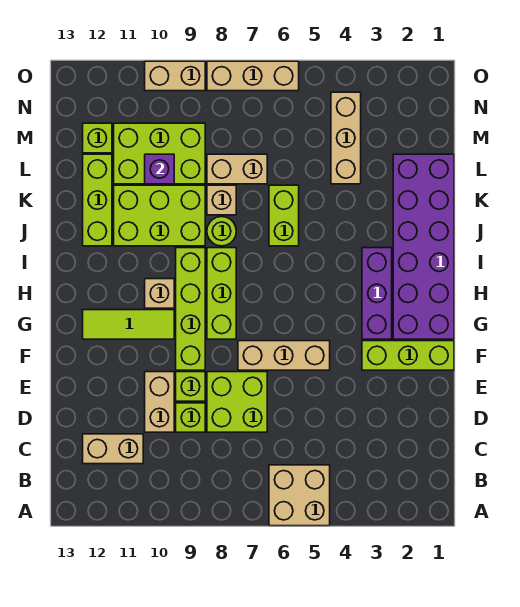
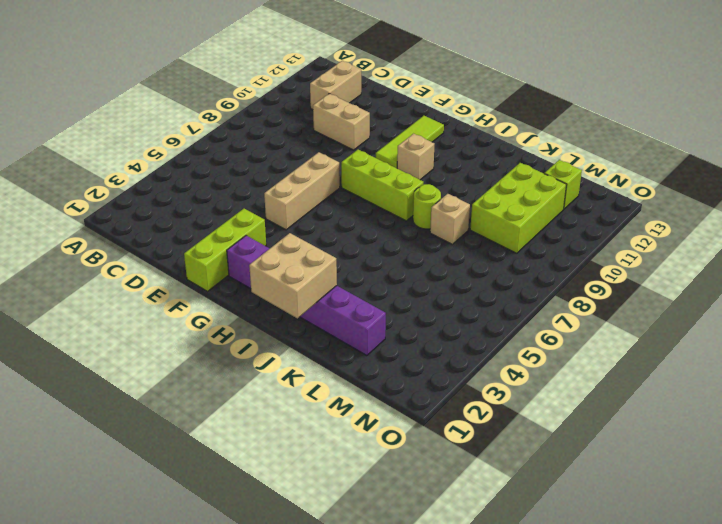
purple brick G2:L2 level 1 -> purple brick G1:L2 level 1
tan brick I1:J2 level 2 -> tan brick A5:B6 level 1
none -> lime brick D7:E8 level 1
none -> lime brick D9 level 1
none -> lime brick E9 level 1

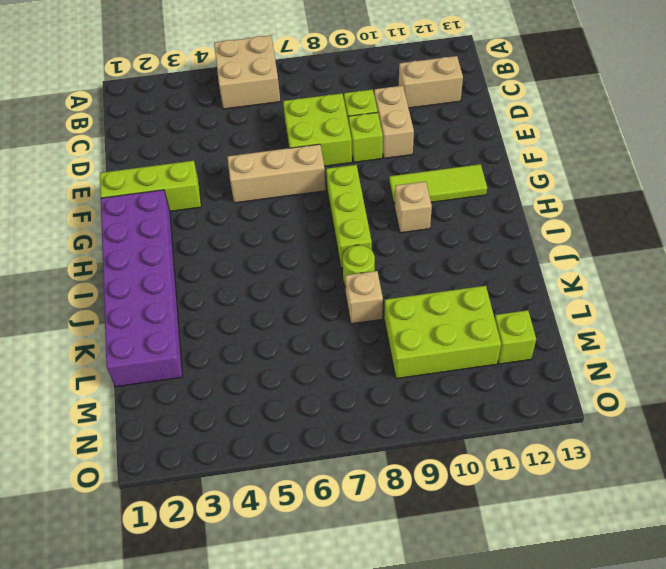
none -> lime brick F9:I9 level 1
none -> purple brick G3:I3 level 1
none -> lime brick J6:K6 level 1

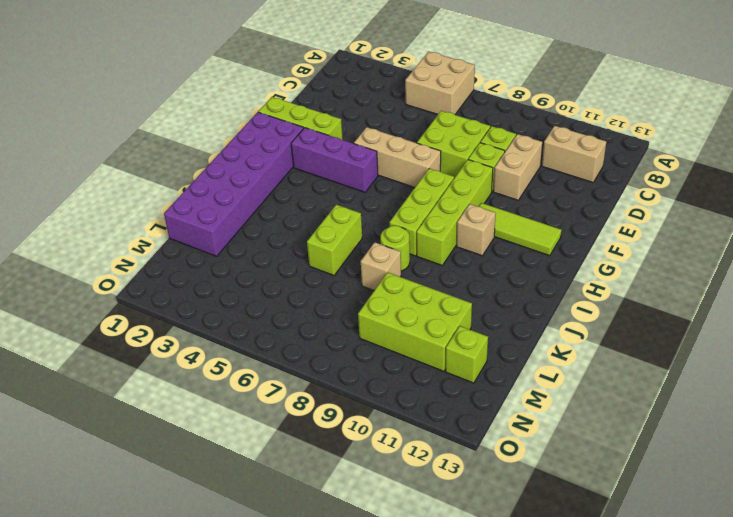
purple brick G3:G5 level 1 -> purple brick G3:I3 level 1
none -> lime brick J9:K11 level 1
none -> lime brick J12:L12 level 1
none -> tan brick L4:N4 level 1

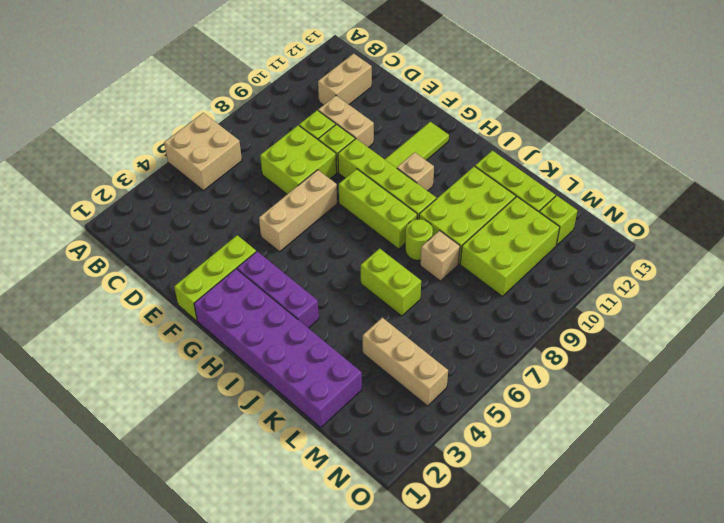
none -> tan brick L7:L8 level 1
none -> tan brick O6:O8 level 1
none -> tan brick O9:O10 level 1

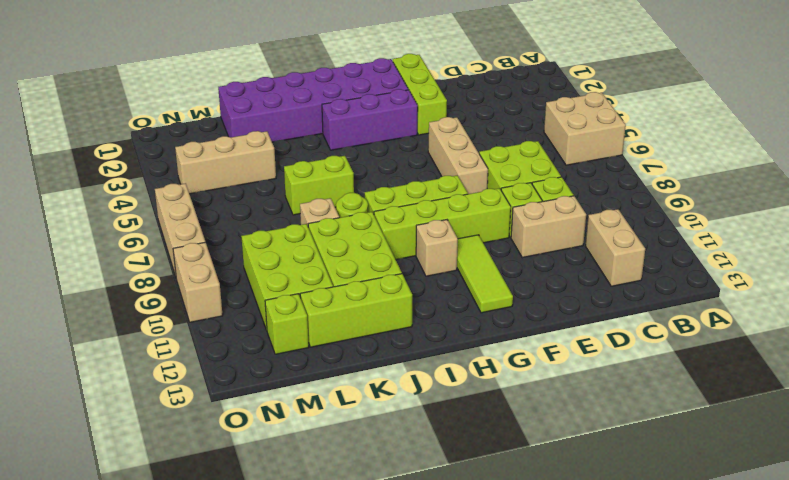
none -> tan brick L7:L8 level 1
none -> purple brick L10 level 2

